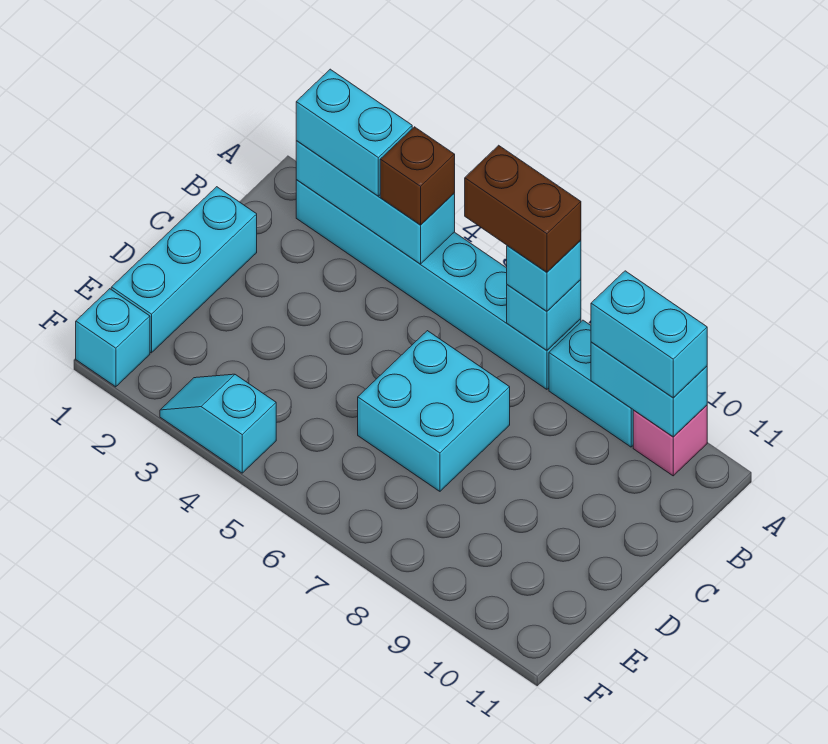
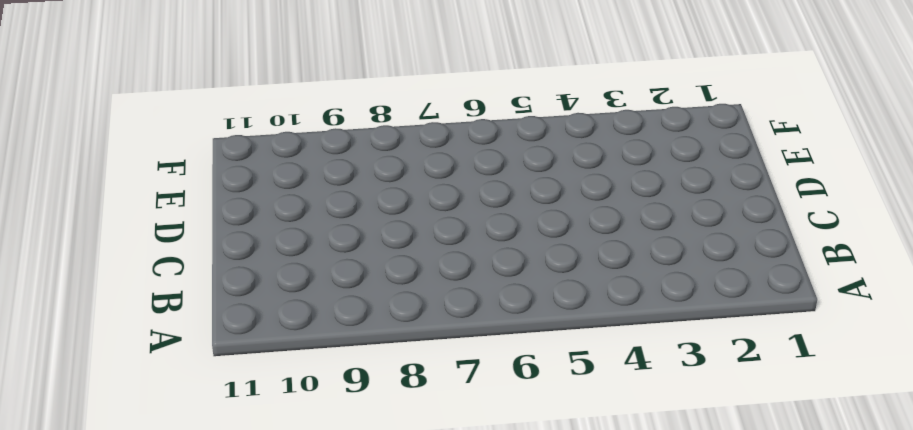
none -> cyan brick A2:A7 level 1
none -> cyan brick A8:A9 level 1
none -> pink brick A10 level 1

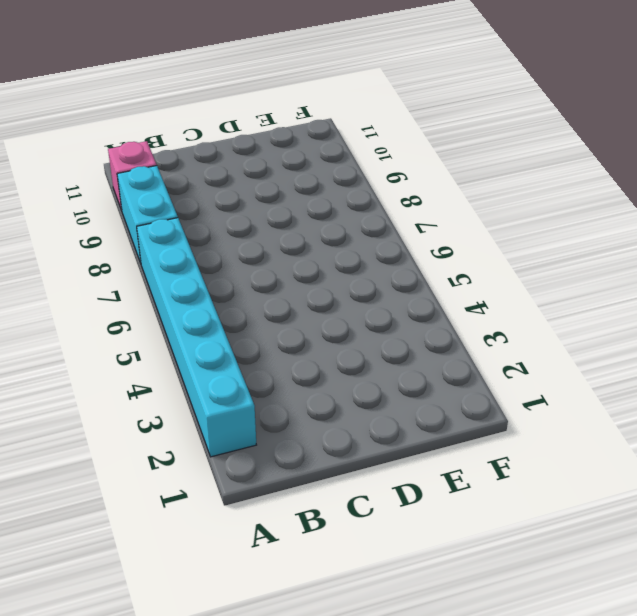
none -> cyan brick C1:E1 level 1
none -> cyan brick C6:D7 level 1
none -> cyan brick F1 level 1

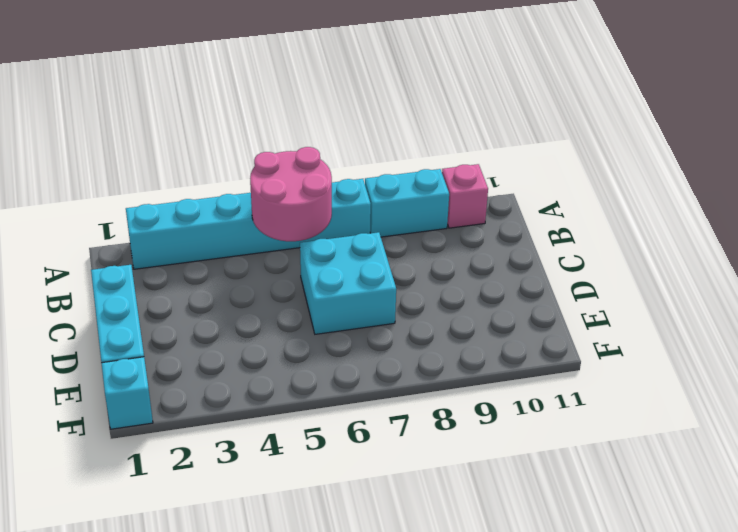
pink round brick A5:B6 level 2 -> none
none -> cyan slope F3:F4 level 1 top 4
none -> cyan brick A2:A4 level 2
none -> cyan brick A7 level 2

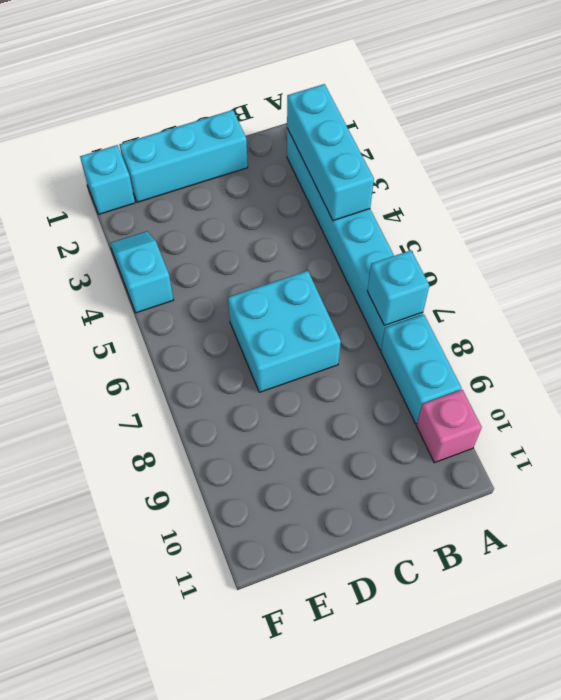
none -> cyan brick A9:A10 level 2
none -> cyan brick A2:A3 level 3
none -> brown brick A4 level 3

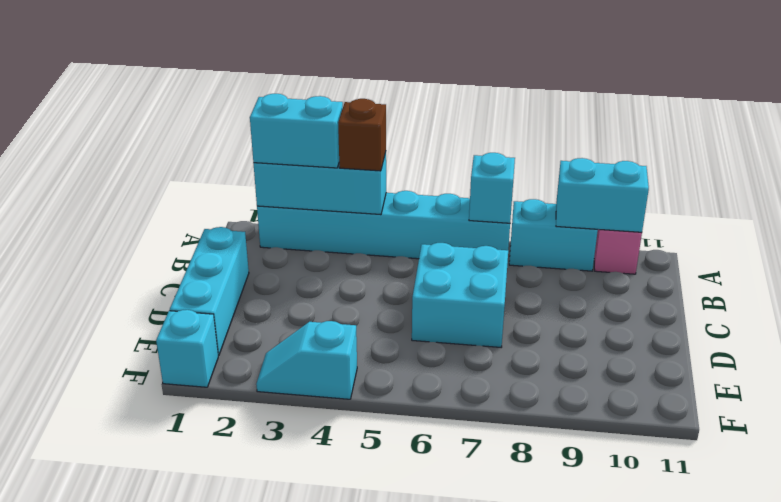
none -> cyan brick A7 level 3
none -> cyan brick A9:A10 level 3
none -> brown brick A6:A7 level 4

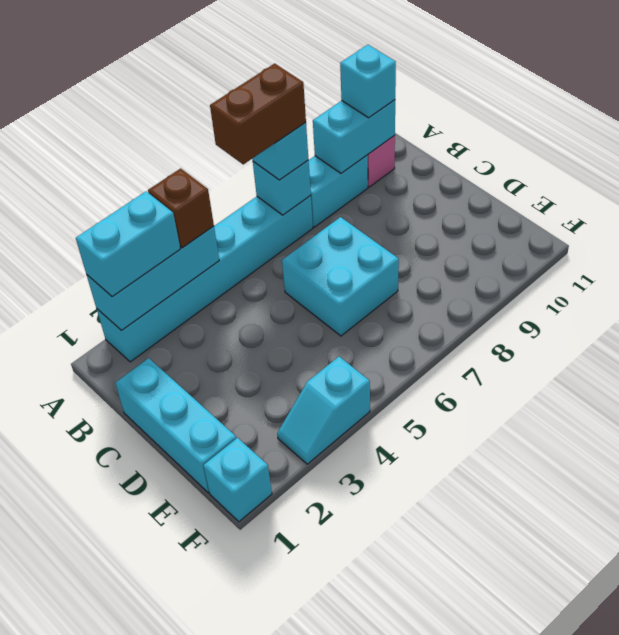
cyan brick A10 level 3 -> cyan brick A9:A10 level 3

